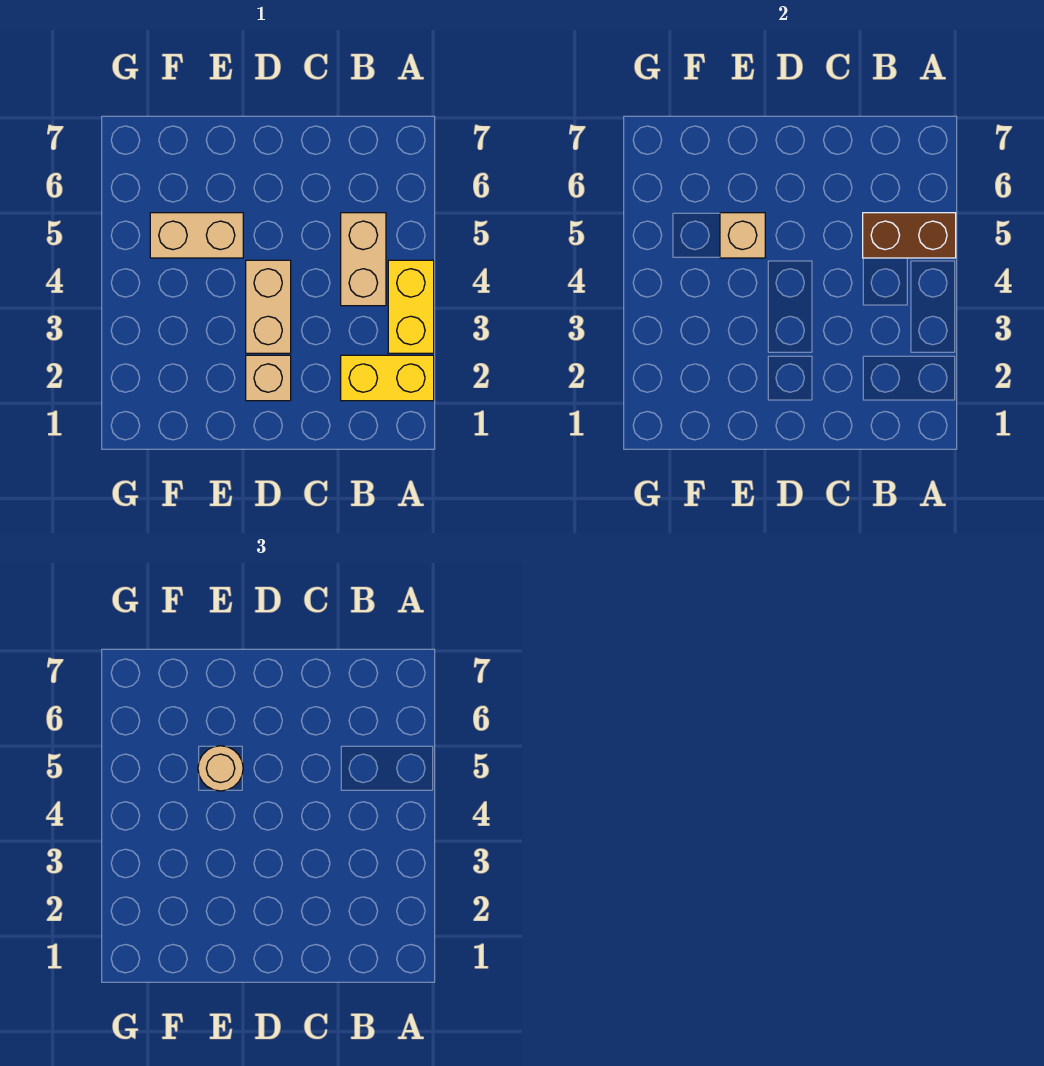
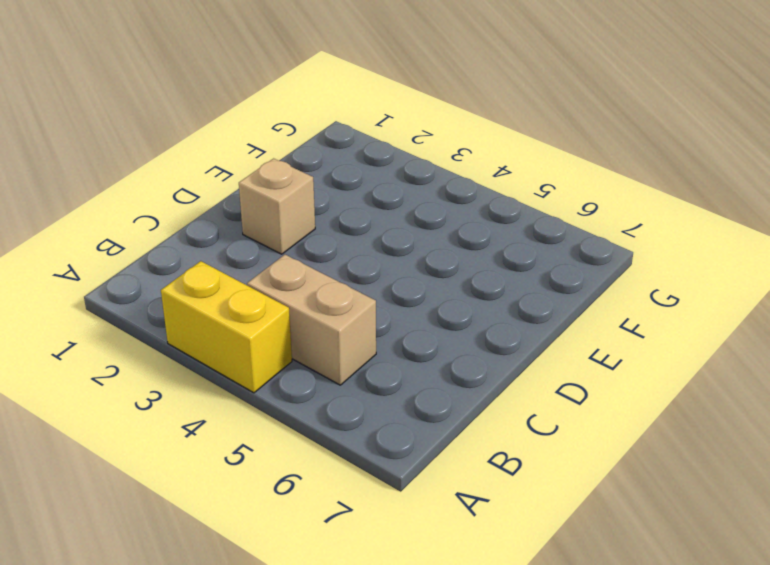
none -> yellow brick A2:B2 level 1
none -> tan brick D3:D4 level 1

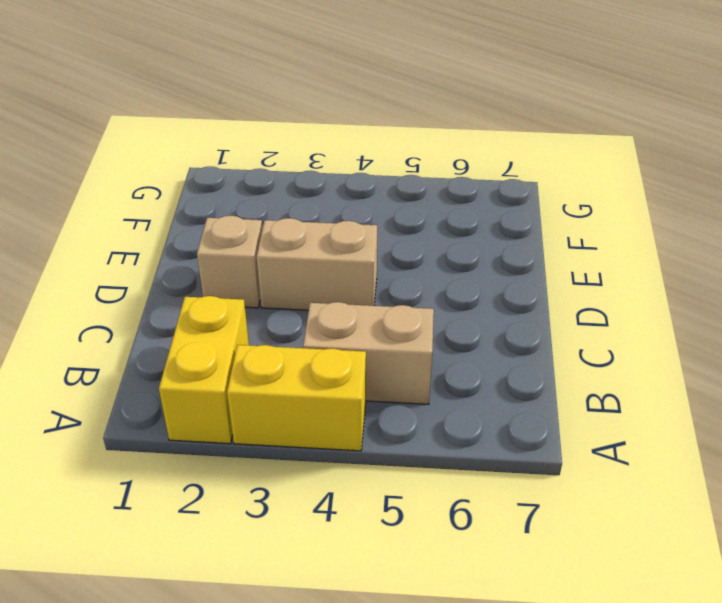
none -> tan brick E5:F5 level 1
none -> brown brick A5:B5 level 2

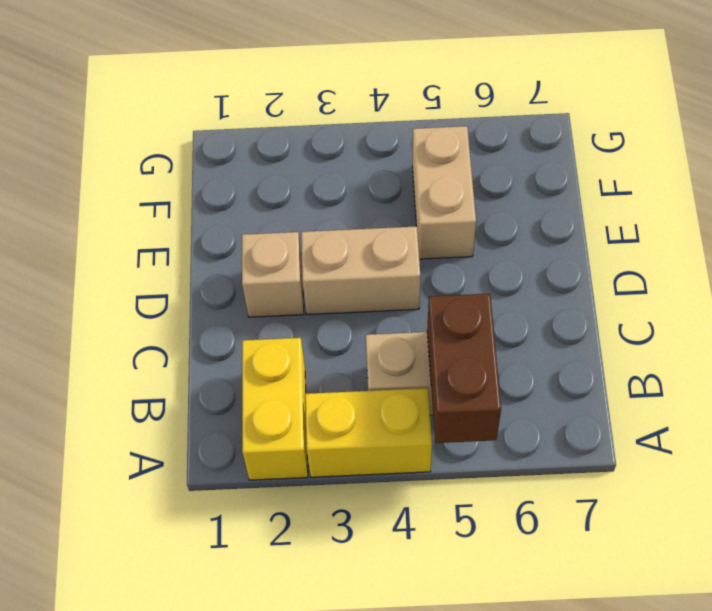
none -> tan brick E5 level 2
none -> tan round brick E5 level 3

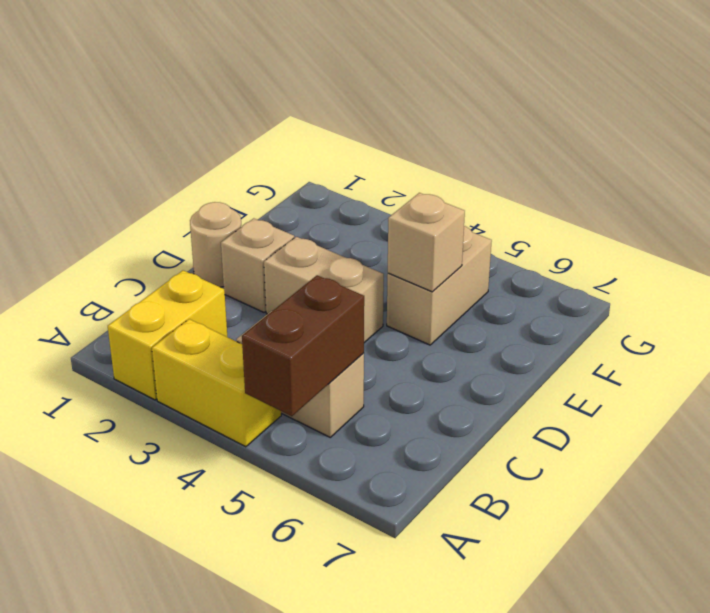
tan round brick D1 level 1 -> tan round brick E5 level 3

